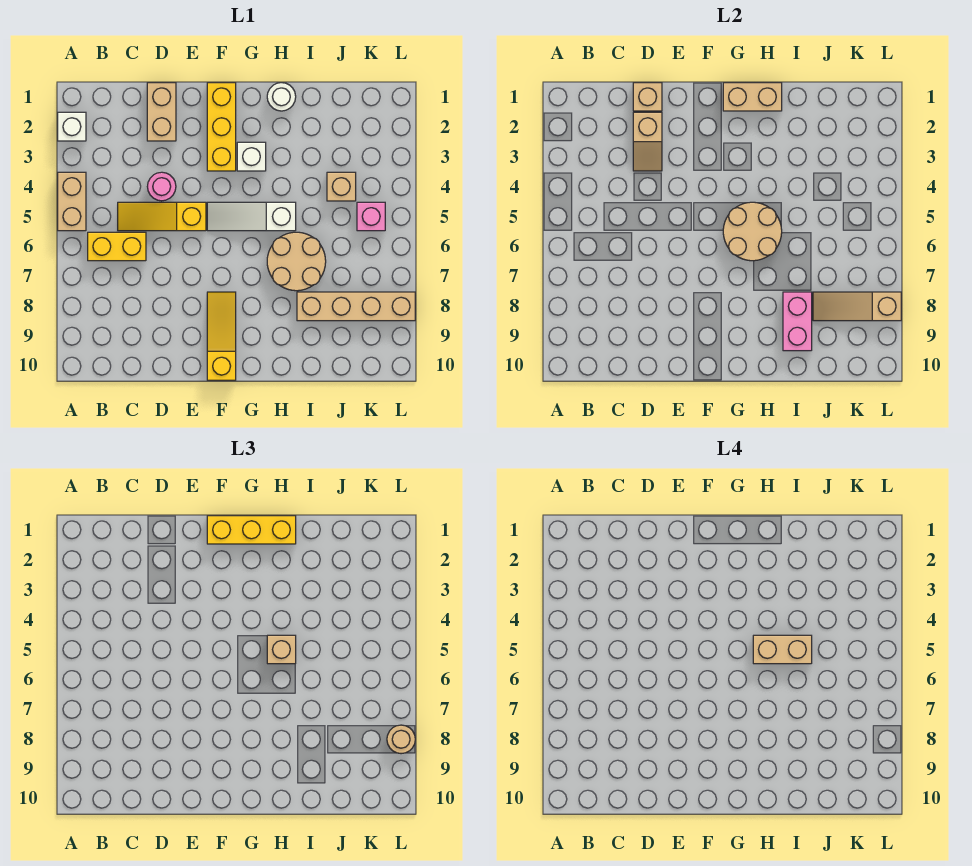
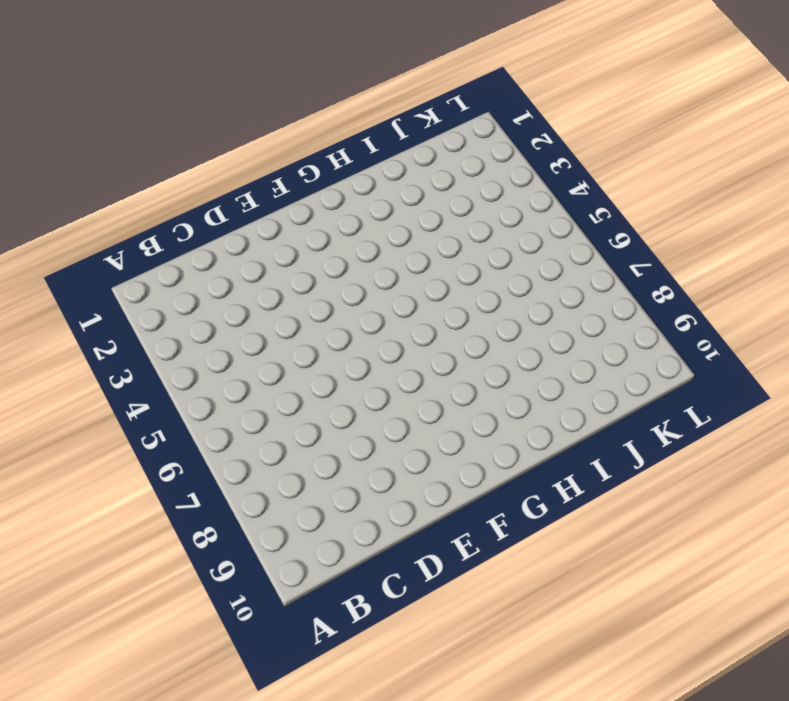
none -> white brick A2 level 1
none -> tan brick A4:A5 level 1
none -> yellow brick B6:C6 level 1

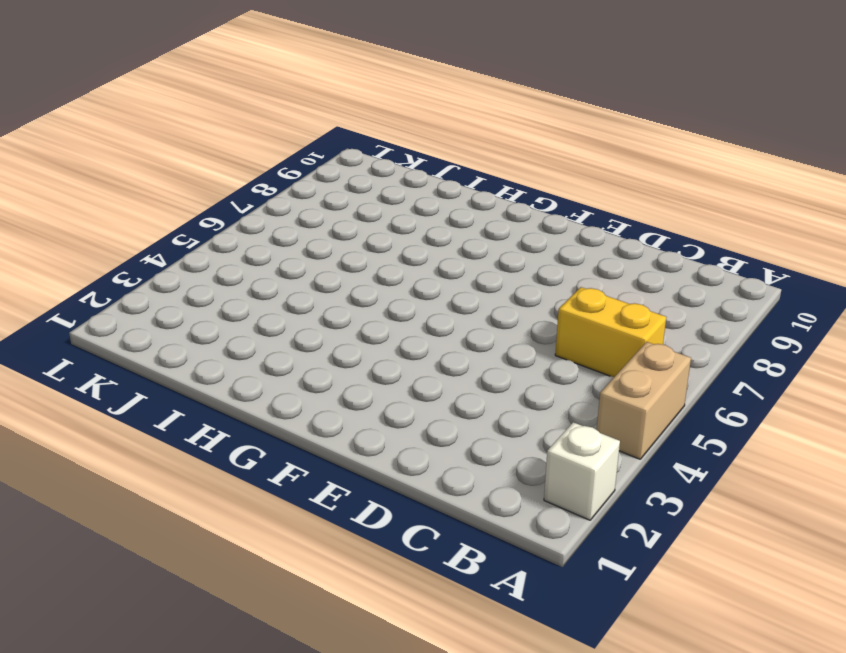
none -> yellow slope C5:E5 level 1 top E
none -> tan brick D1:D2 level 1
none -> pink round brick D4 level 1

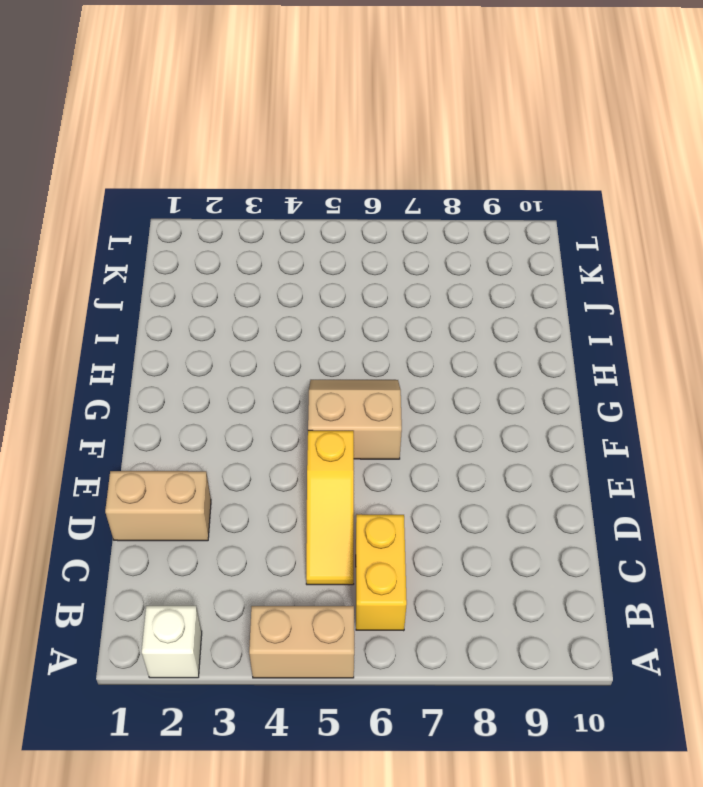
tan slope F5:G6 level 1 top F -> white slope F5:H5 level 1 top H
none -> pink round brick D4 level 1
none -> yellow brick F1:F3 level 1
none -> yellow slope F8:F10 level 1 top 10

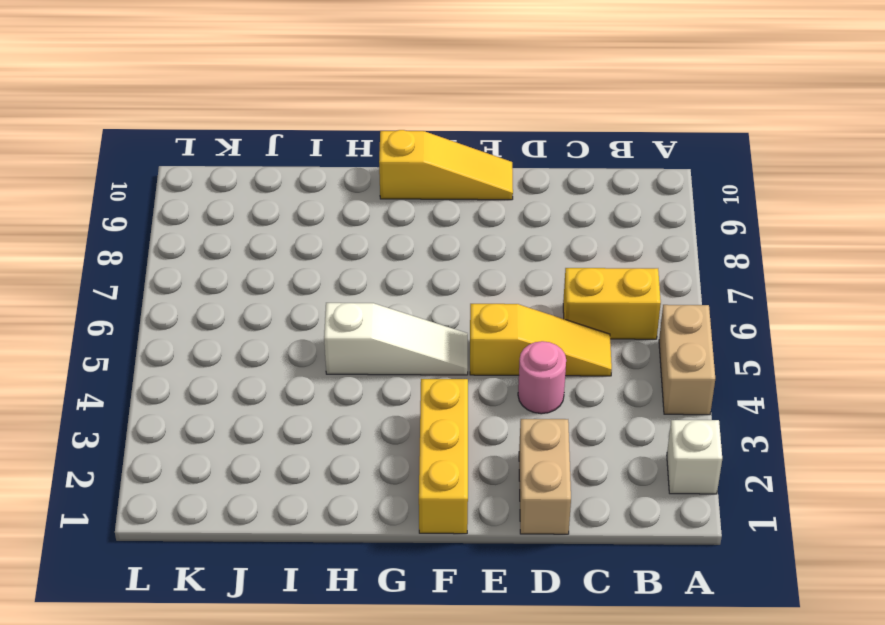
yellow slope E10:G10 level 1 top G -> yellow slope F8:F10 level 1 top 10
none -> white brick G3 level 1
none -> white round brick H1 level 1
none -> tan round brick H6:I7 level 1

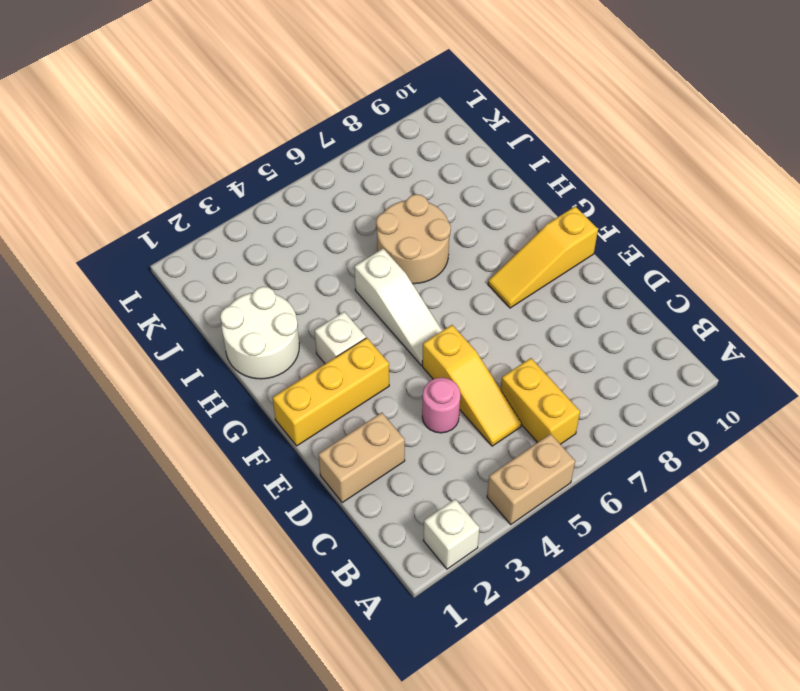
white round brick H1:I2 level 1 -> white round brick H1 level 1
none -> tan brick I8:L8 level 1
none -> tan brick J4 level 1
none -> pink brick K5 level 1

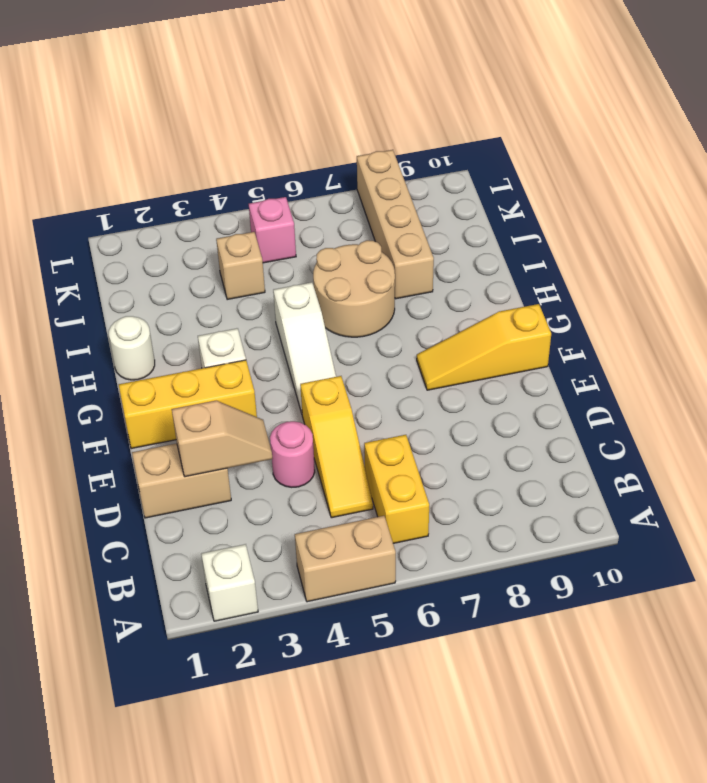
none -> tan brick D1 level 2
none -> tan brick G1:H1 level 2
none -> tan round brick G5:H6 level 2

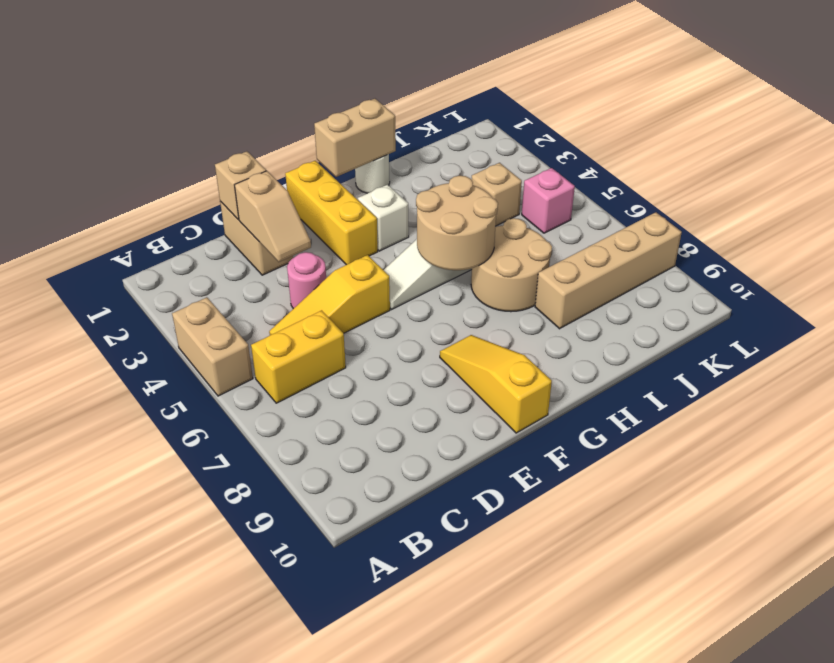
none -> white brick A2 level 1
none -> pink brick I8:I9 level 2
none -> tan slope J8:L8 level 2 top L

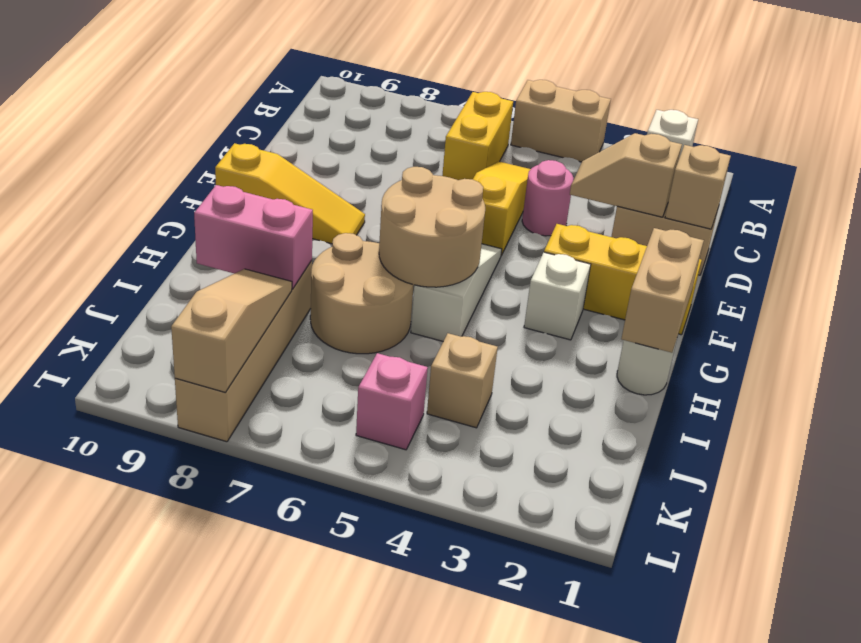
none -> yellow brick F1:H1 level 3
none -> tan brick H5 level 3
none -> tan round brick L8 level 3

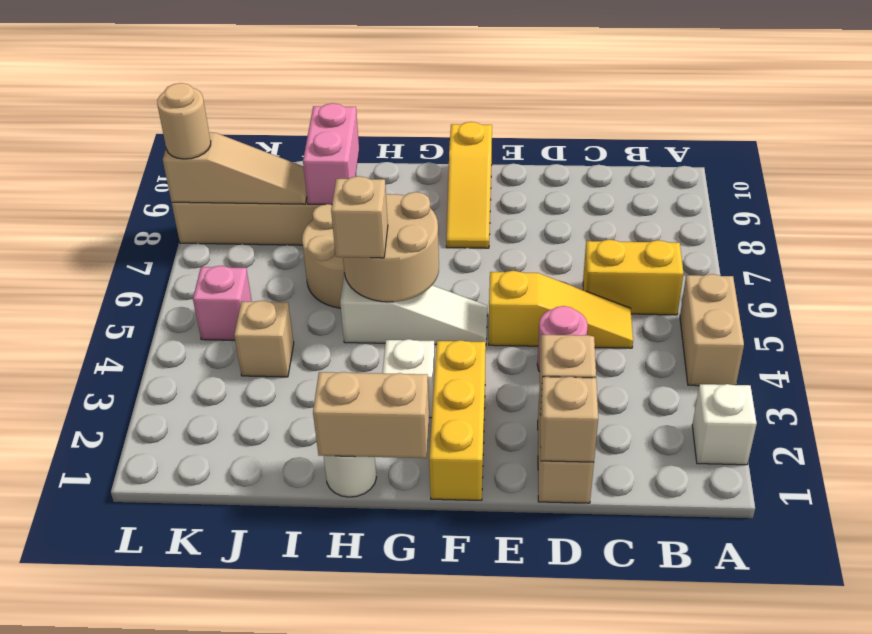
none -> yellow brick F1:H1 level 3
none -> tan brick H5:I5 level 4

